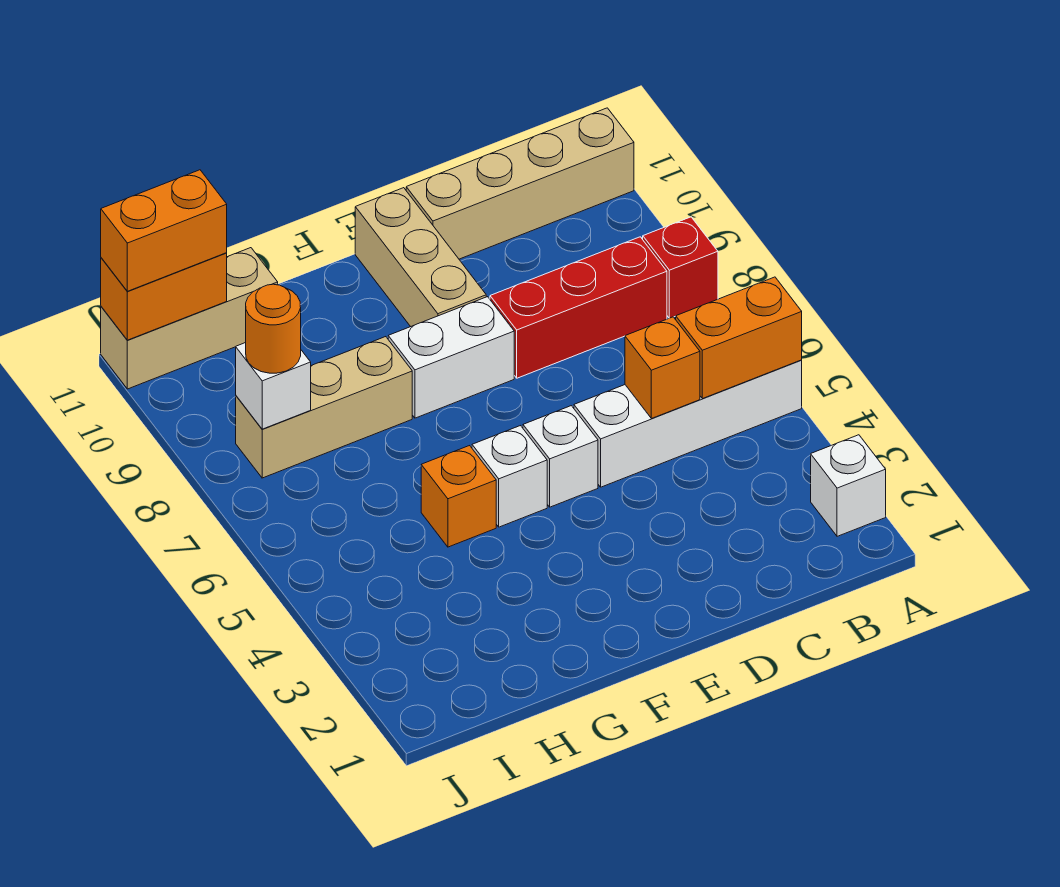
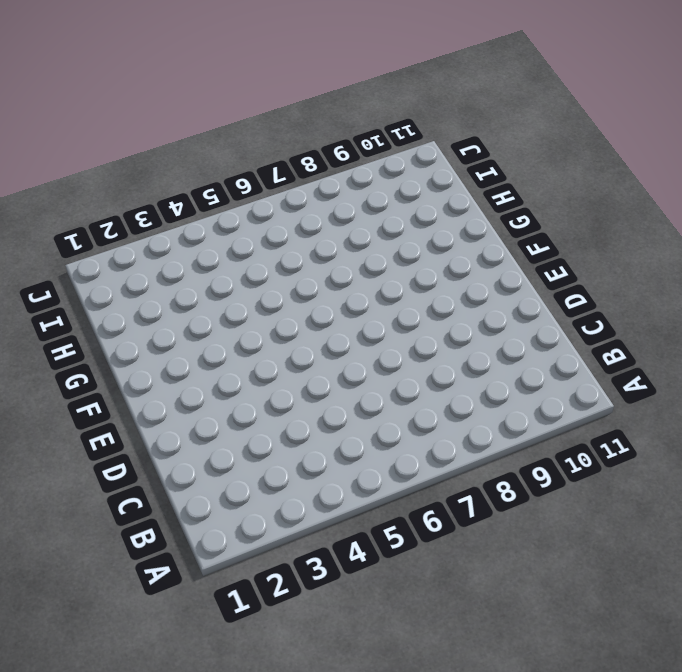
none -> white brick A2 level 1
none -> white brick A5:D5 level 1
none -> red brick A8 level 1

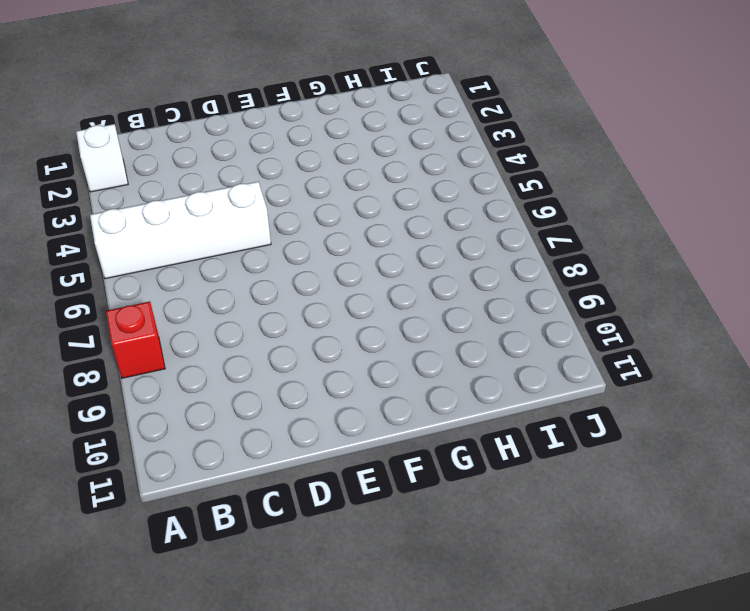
none -> tan brick A11:D11 level 1
none -> red brick B8:D8 level 1
none -> white brick E5 level 1

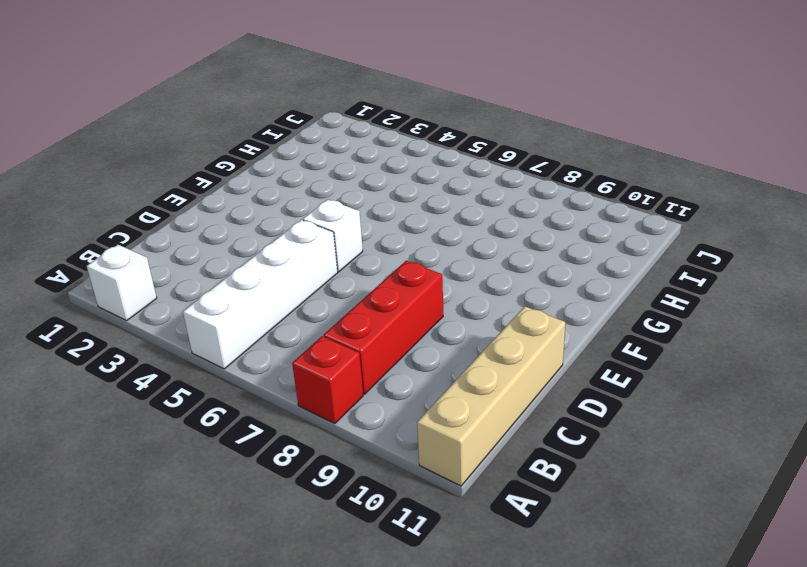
none -> white brick E8:F8 level 1
none -> tan brick E9:E11 level 1
none -> white brick F5 level 1

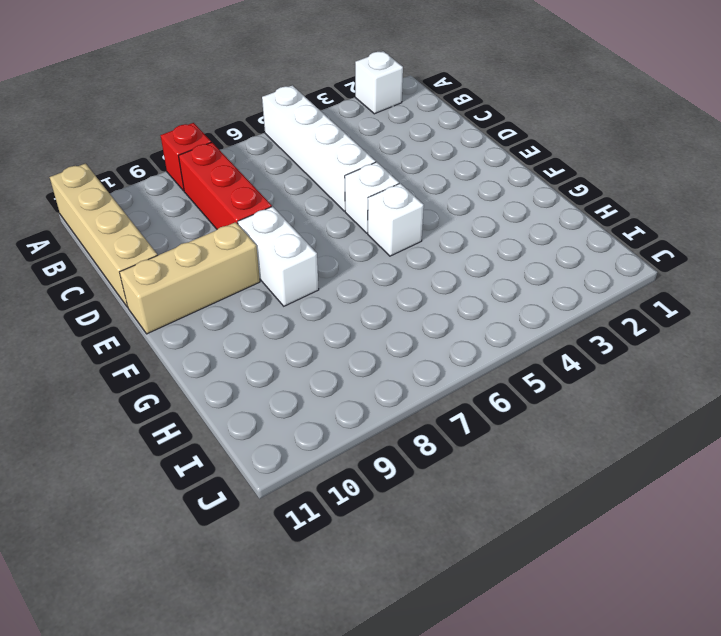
none -> orange brick G5 level 1
none -> tan brick G8:I8 level 1
none -> tan brick H11:J11 level 1

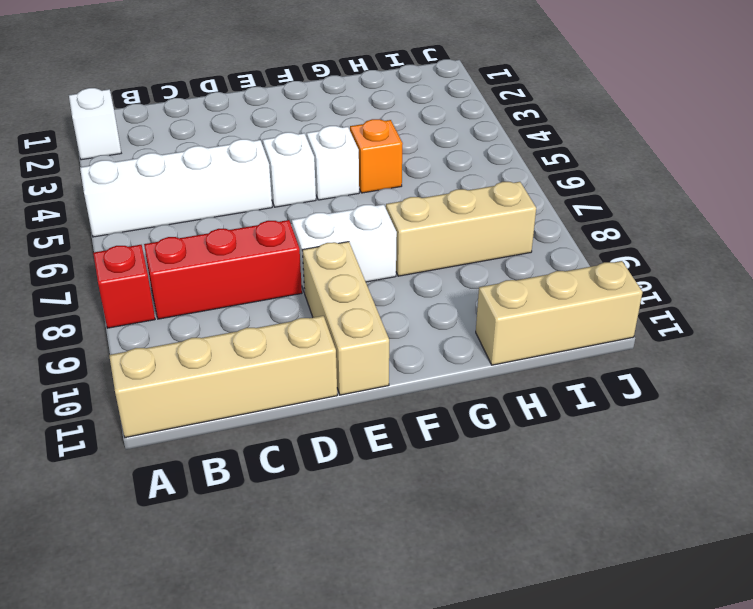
none -> orange brick A5:B5 level 2
none -> orange brick C5 level 2
none -> white brick I8 level 2

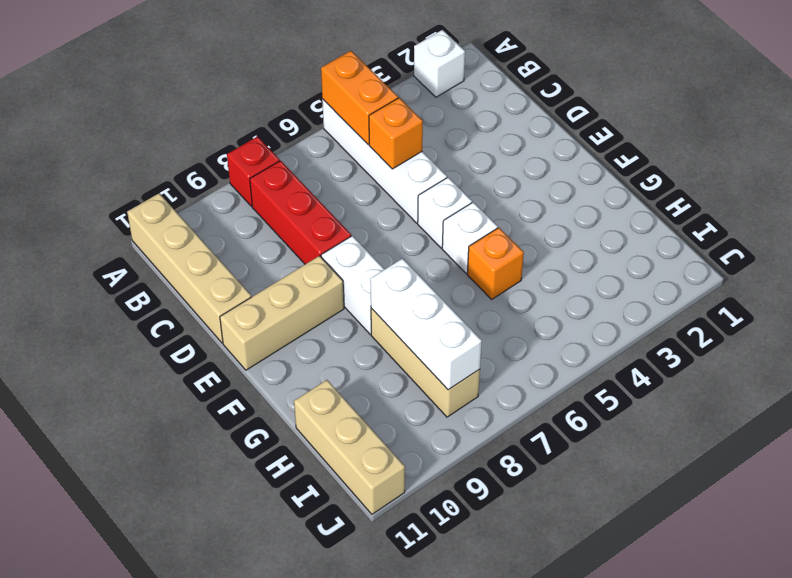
white brick G8:I8 level 2 -> white brick I8 level 2
none -> orange brick I11:J11 level 2
none -> orange round brick I8 level 3
none -> orange brick I11:J11 level 3

